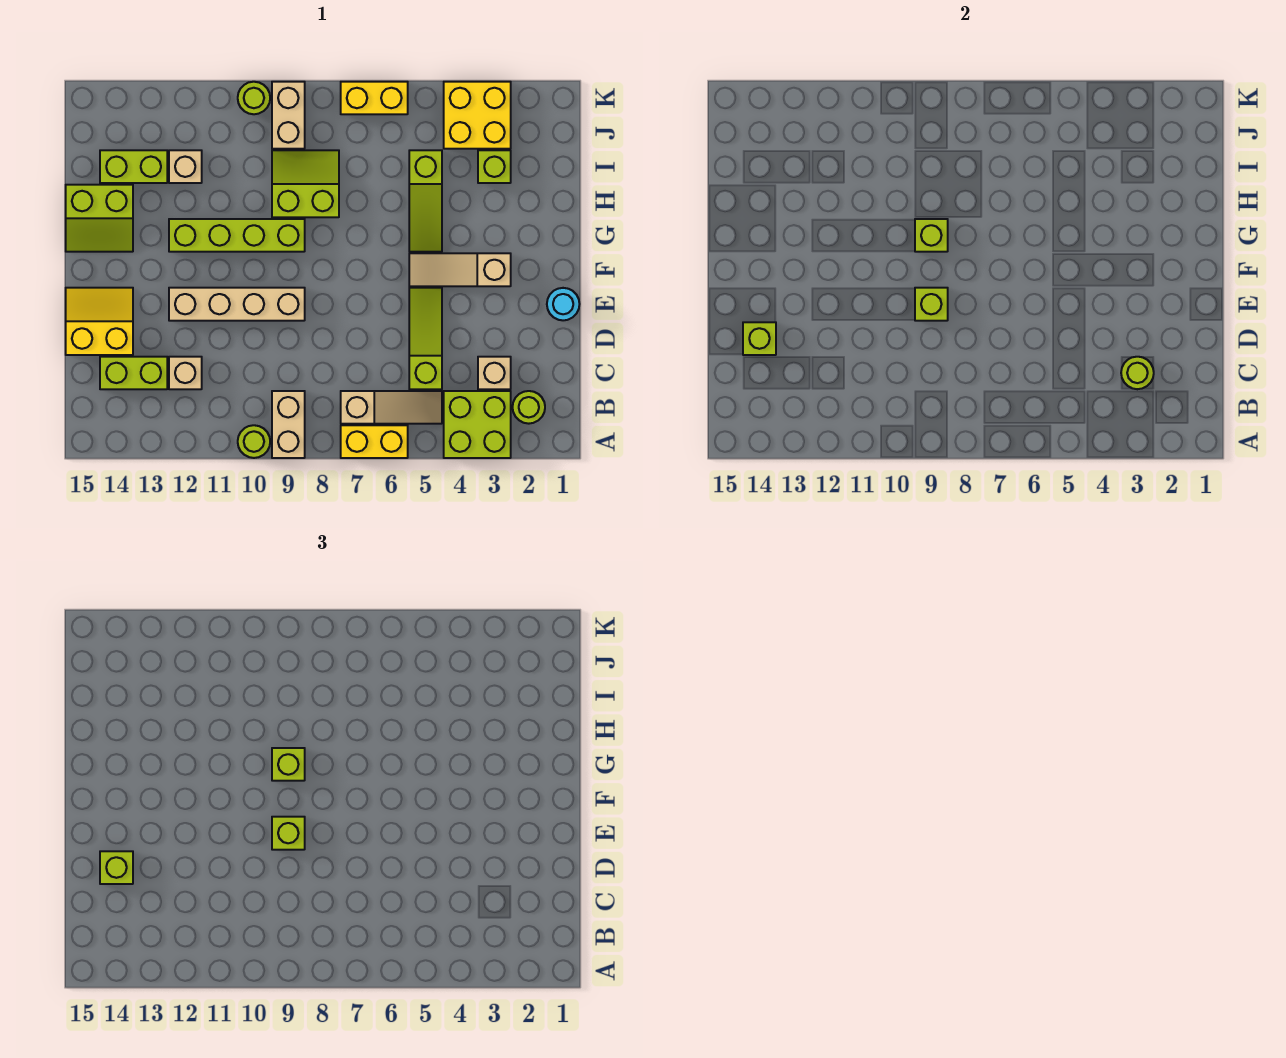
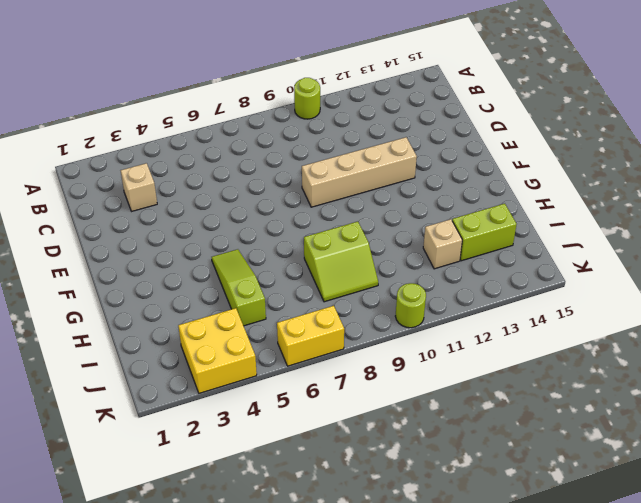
none -> lime brick A3:B4 level 1
none -> yellow brick A6:A7 level 1
none -> tan brick A9:B9 level 1
none -> lime round brick B2 level 1

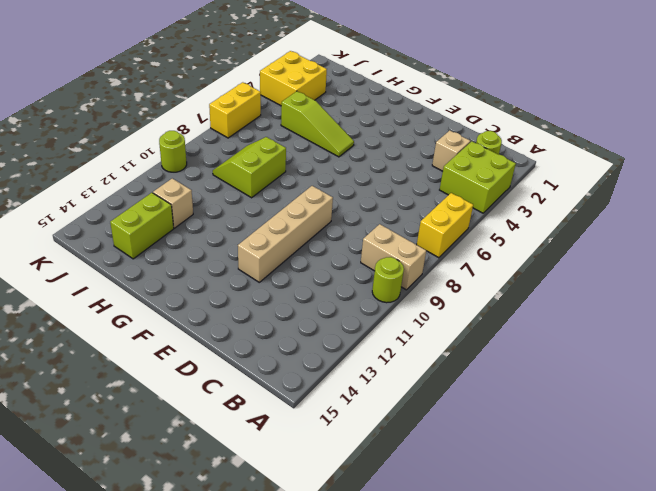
none -> tan slope B5:B7 level 1 top 7
none -> lime slope C5:E5 level 1 top C
none -> tan brick C12 level 1
none -> lime brick C13:C14 level 1

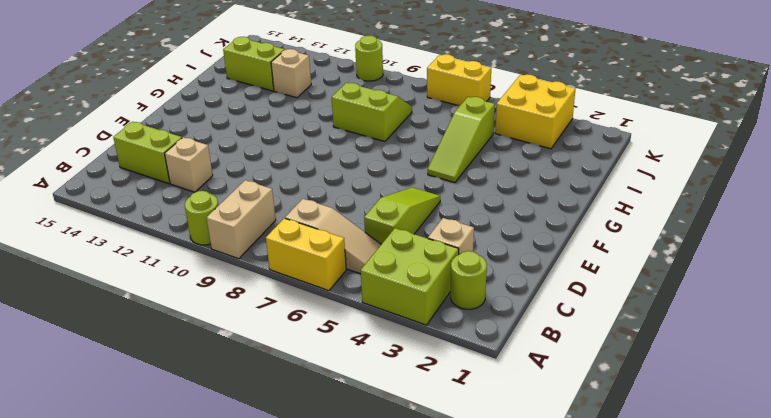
none -> yellow slope D14:E15 level 1 top D
none -> cyan round brick E1 level 1
none -> tan brick E9:E12 level 1
none -> tan slope F3:F5 level 1 top 3

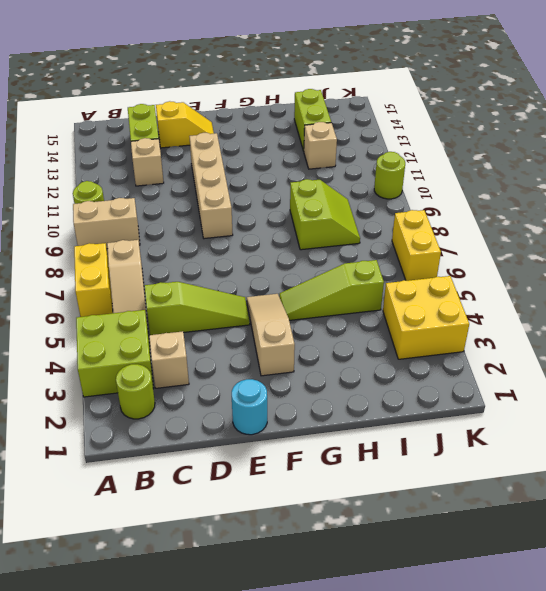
yellow slope D14:E14 level 1 top D -> yellow slope D14:E15 level 1 top D
none -> lime brick G9:G12 level 1
none -> lime slope G14:H15 level 1 top H
none -> lime brick I3 level 1
none -> tan brick J9:K9 level 1

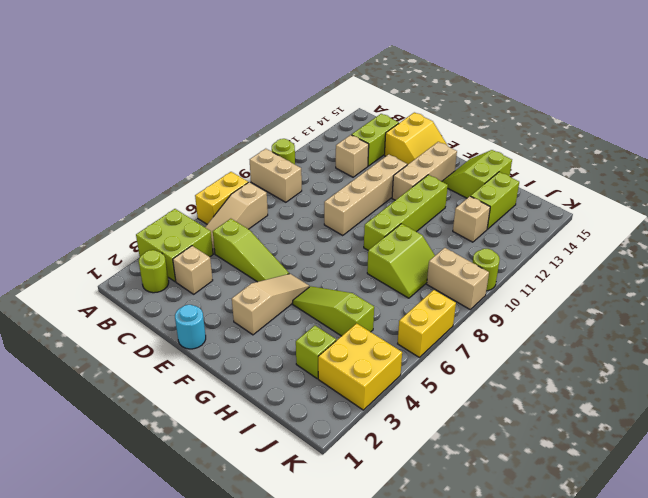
tan brick F12:F14 level 1 -> none
none -> lime round brick C3 level 2
none -> lime brick D14 level 2
none -> lime brick E9 level 2
none -> lime brick G9 level 2

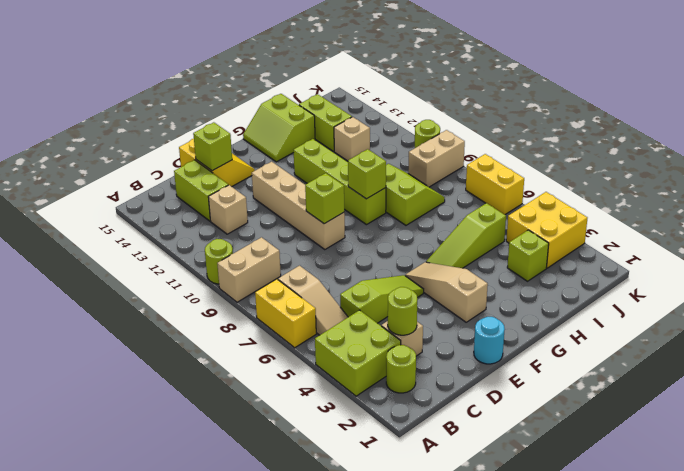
none -> lime brick D14 level 3
none -> lime brick E9 level 3
none -> lime brick G9 level 3

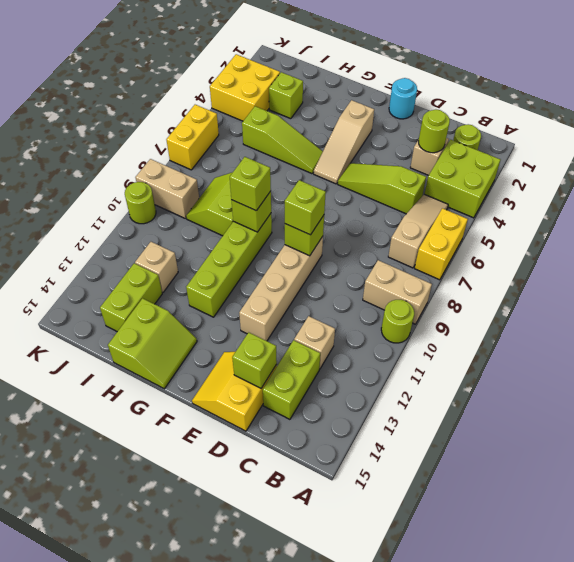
none -> lime brick D14 level 3

